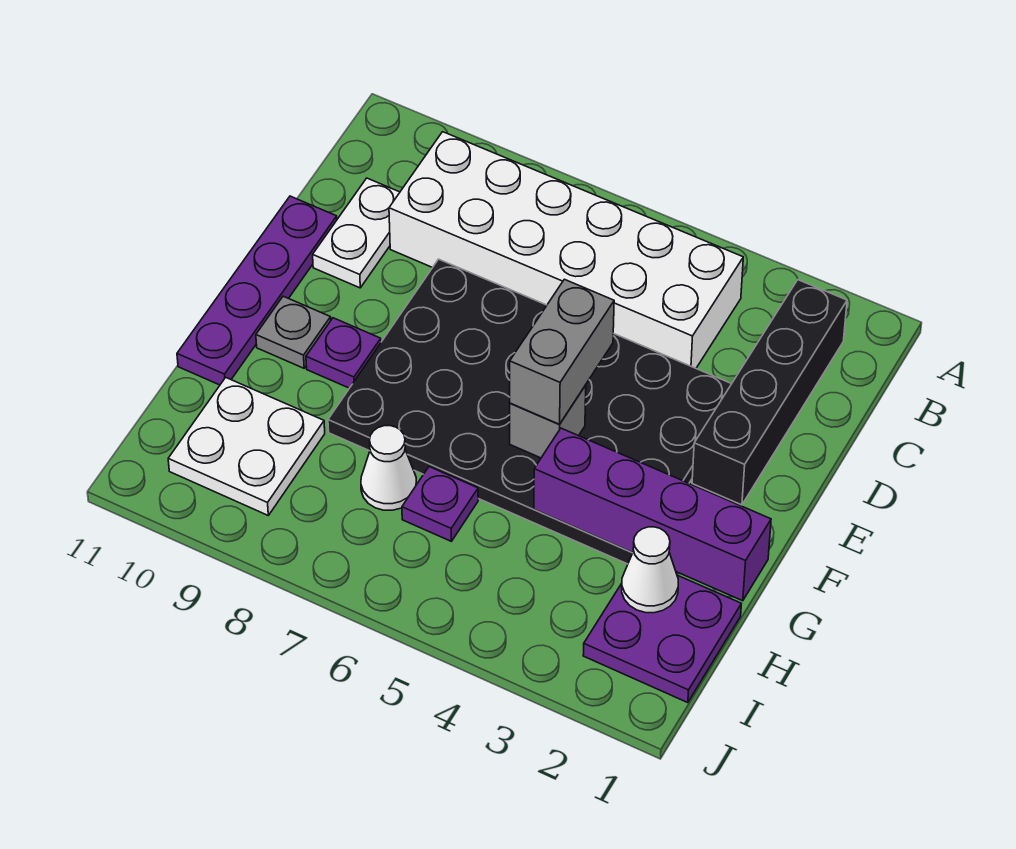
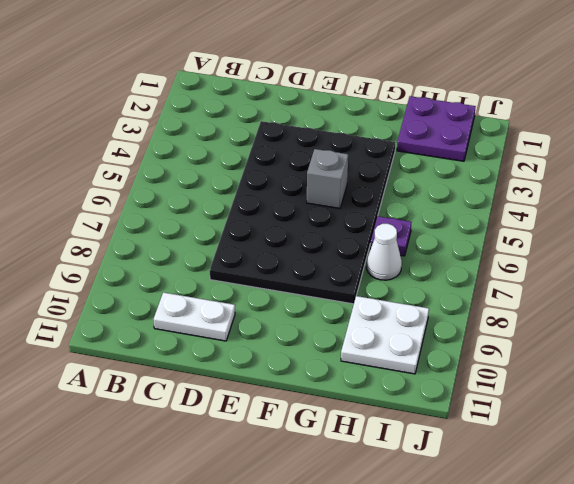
none -> black brick B2:E2 level 1
none -> white brick B4:C9 level 1
none -> purple plate D11:G11 level 1

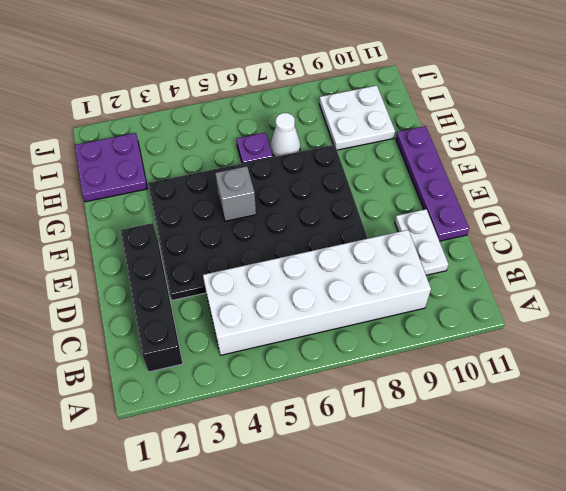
none -> purple plate F9 level 1
none -> grey plate F10 level 1
none -> purple brick G1:G4 level 2

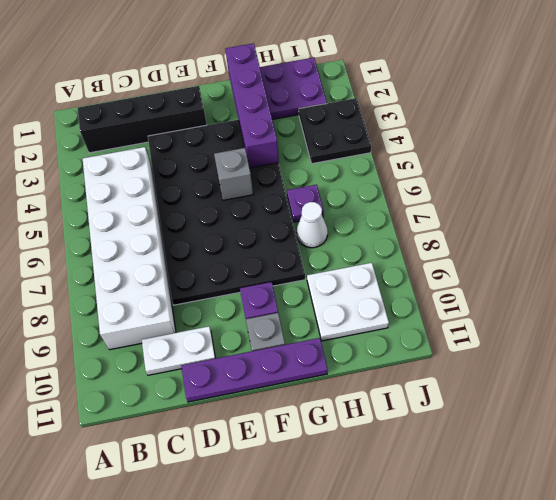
black plate I3:J4 level 1 -> none
none -> white cone H2 level 2
none -> grey brick E5:F5 level 3

